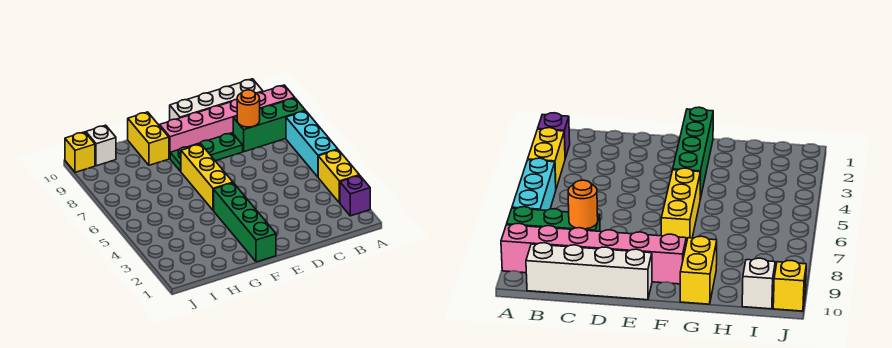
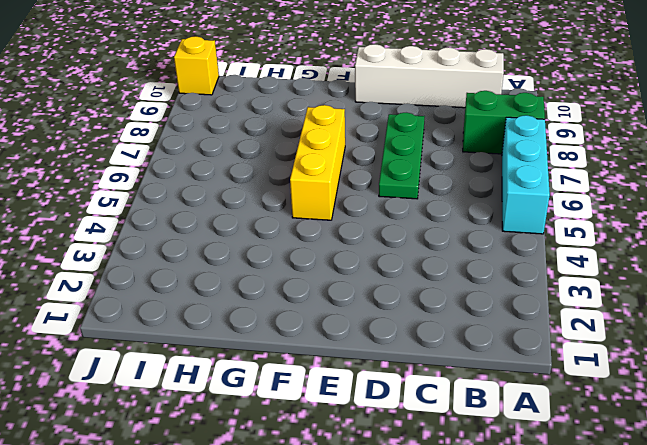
green brick A8:B8 level 1 -> green brick A8:C8 level 1
green plate D6:D8 level 1 -> green plate D8:F8 level 1
none -> purple brick A2 level 1
none -> yellow brick A3:A4 level 1
none -> pink brick A9:F9 level 1

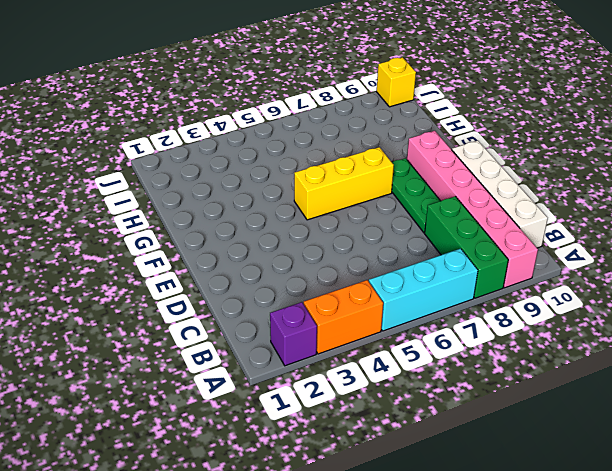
orange brick A3:A4 level 1 -> yellow brick A3:A4 level 1
none -> green brick F1:F4 level 1
none -> yellow brick G9:G10 level 1
none -> white brick I10 level 1

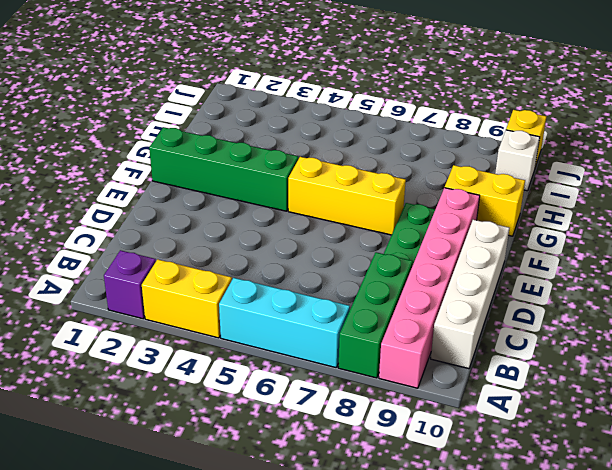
none -> orange round brick C8 level 2

